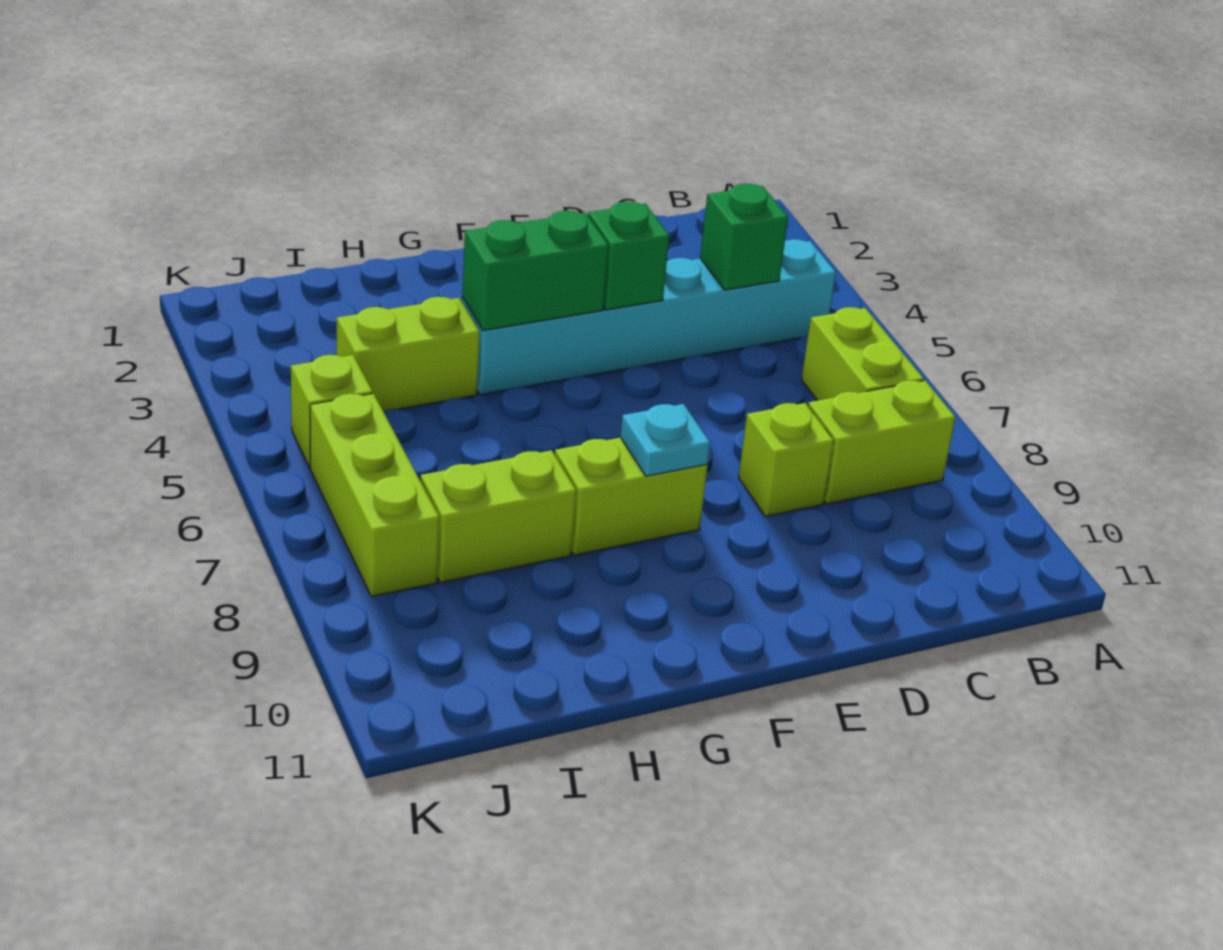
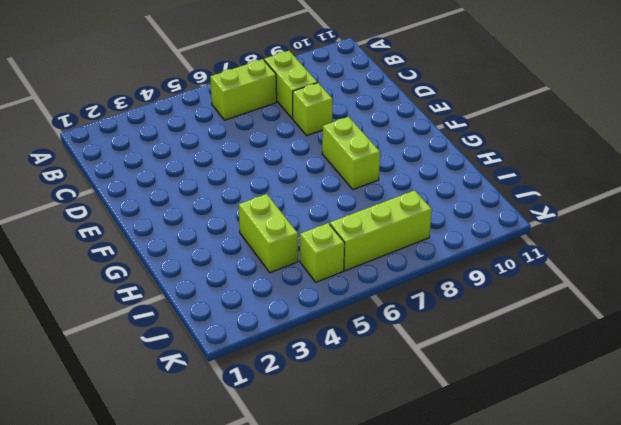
none -> cyan brick B4:G4 level 1
none -> lime brick H8:I8 level 1
none -> green brick C4 level 2

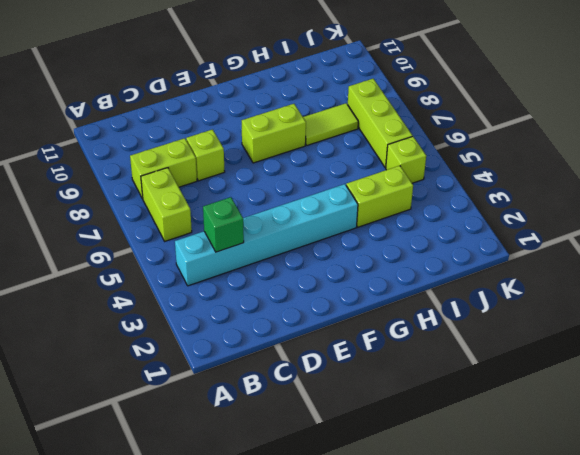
lime tile H8:I8 level 1 -> lime brick H8:I8 level 1
none -> green brick E4 level 2
none -> green brick F4:G4 level 2
none -> cyan plate F8 level 2

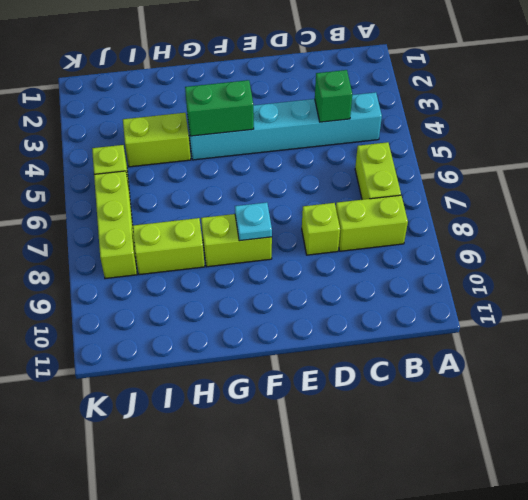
none -> green brick E4 level 2

